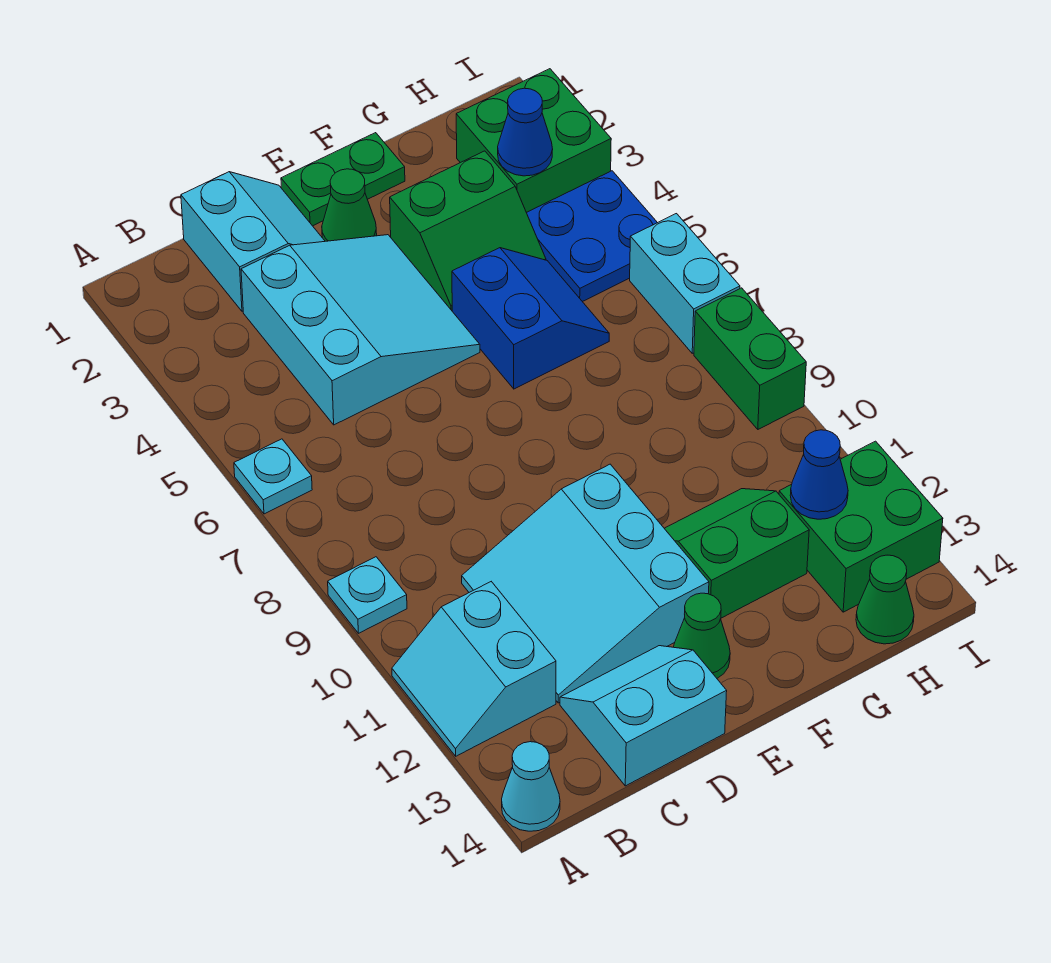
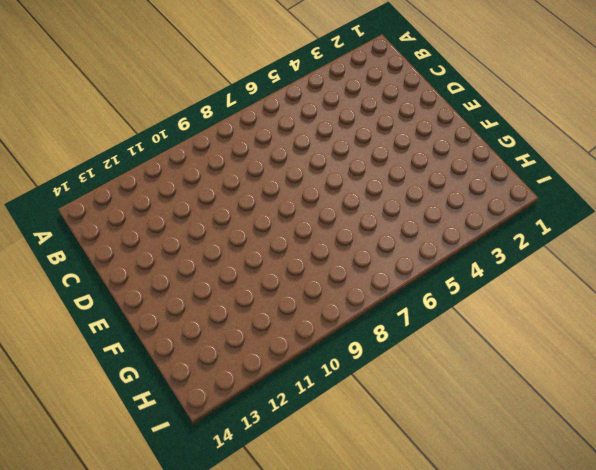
none -> cyan plate A6 level 1
none -> cyan plate A9 level 1
none -> cyan slope A11:B12 level 1 top B

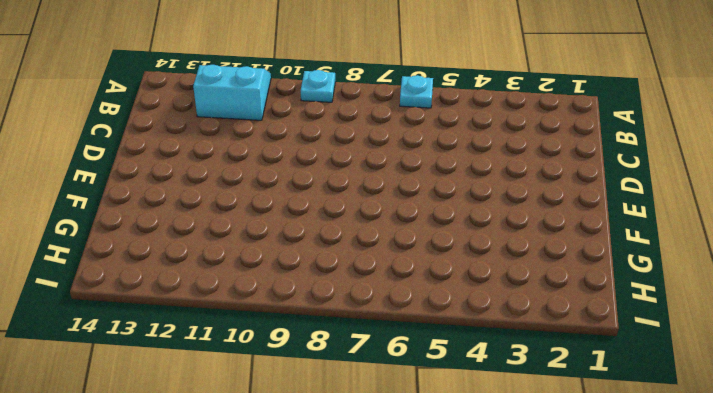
none -> cyan cone A14 level 1
none -> cyan slope C1:D2 level 1 top C
none -> cyan slope C3:E5 level 1 top C

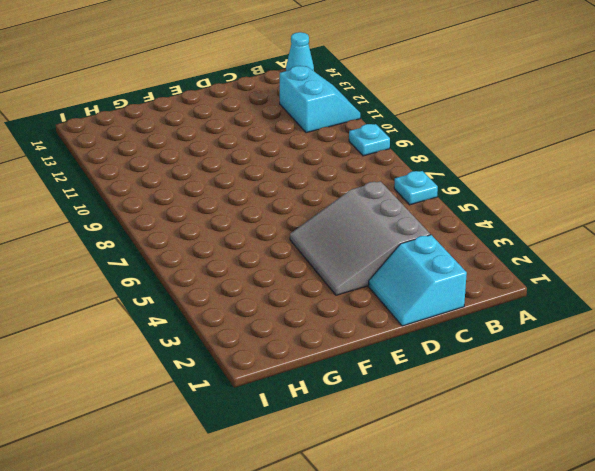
grey slope C3:E5 level 1 top C -> cyan slope C3:E5 level 1 top C
none -> cyan slope C10:E12 level 1 top E
none -> cyan slope C13:D14 level 1 top 14
none -> green plate E1:F1 level 1

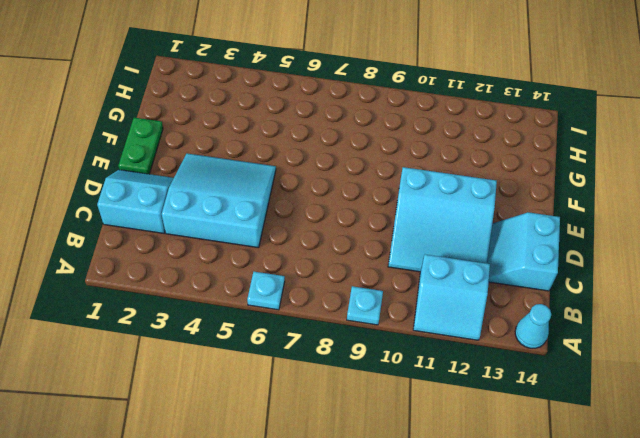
none -> green cone E2 level 1
none -> green cone E13 level 1
none -> green slope F3:G4 level 1 top 3

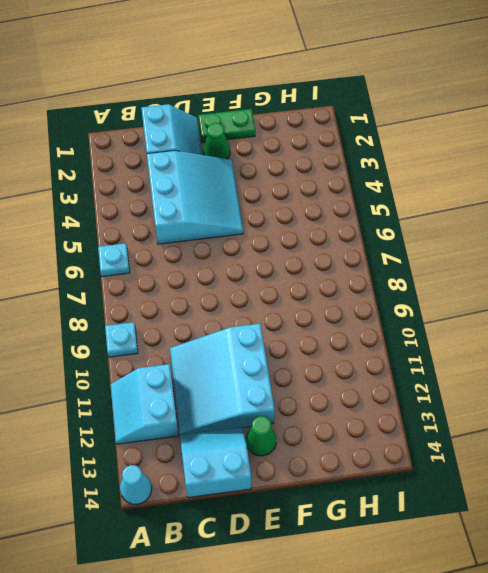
none -> green slope F3:G4 level 1 top 3
none -> blue slope F5:G6 level 1 top F
none -> green slope F11:G12 level 1 top 12

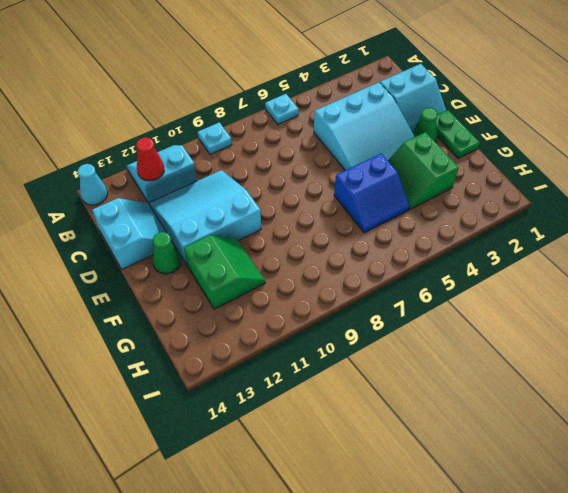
red cone B12 level 2 -> none
none -> green brick H2:I3 level 1
none -> blue plate H4:I5 level 1
none -> green brick H12:I13 level 1

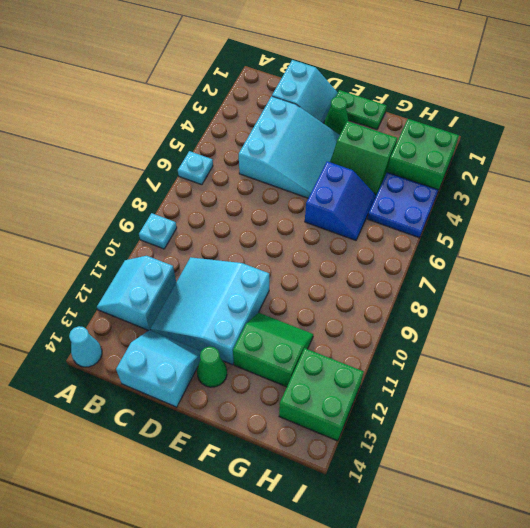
none -> green cone H14 level 1
none -> cyan brick I6:I7 level 1
none -> green brick I8:I9 level 1

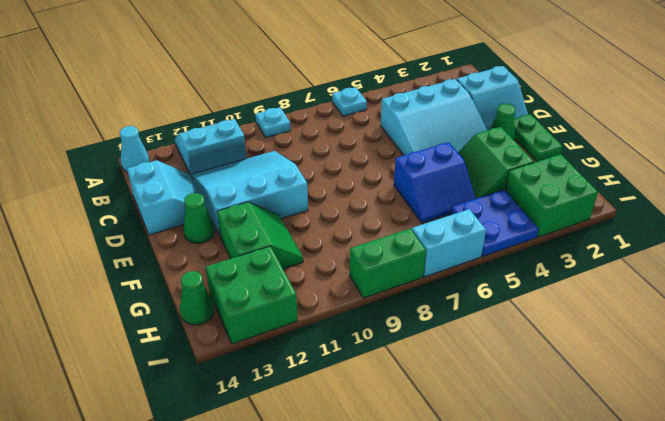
none -> blue cone H3 level 2
none -> blue cone H12 level 2

